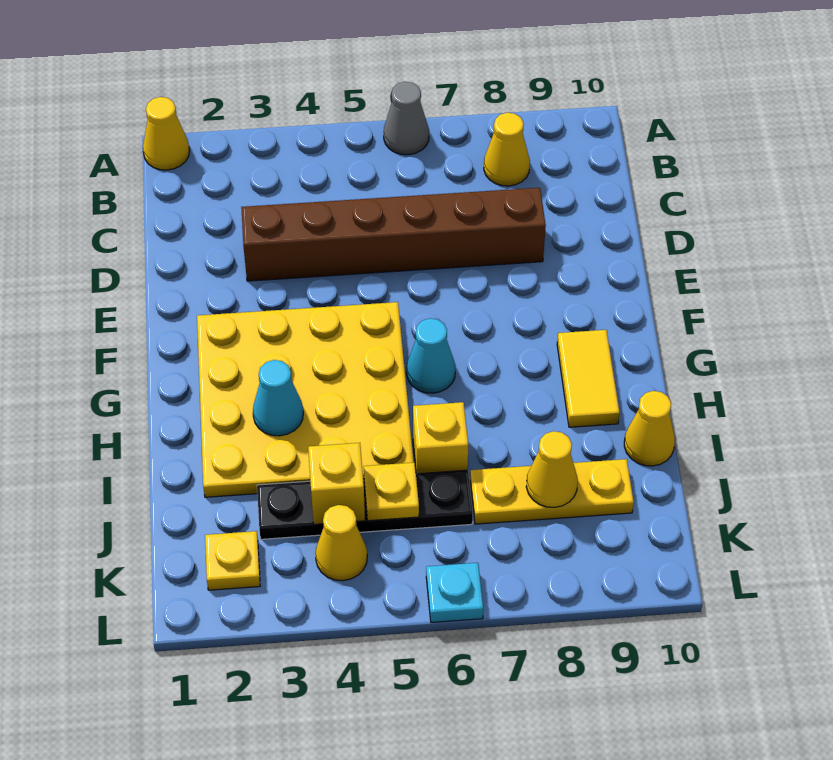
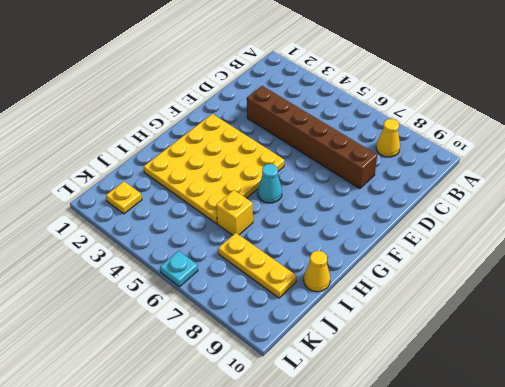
none -> yellow cone A1 level 1
none -> grey cone A6 level 1
none -> yellow tile G9:H9 level 1

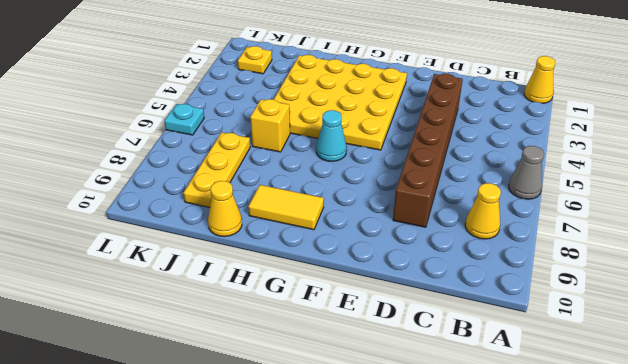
none -> black plate J3:J6 level 1
none -> yellow cone K4 level 1
none -> cyan cone H3 level 2

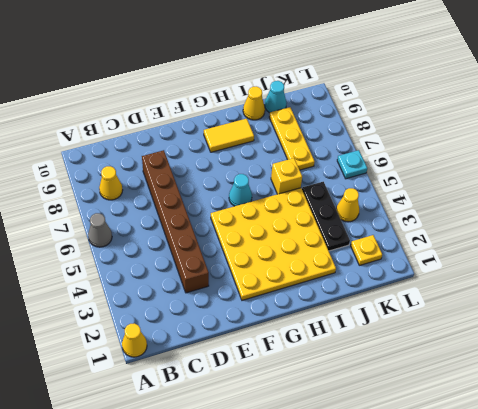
black plate J3:J5 level 1 -> black plate J3:J6 level 1
cyan cone J10 level 1 -> cyan cone H3 level 2
none -> yellow brick J4 level 2
none -> yellow plate J5 level 2
none -> yellow cone J8 level 2

